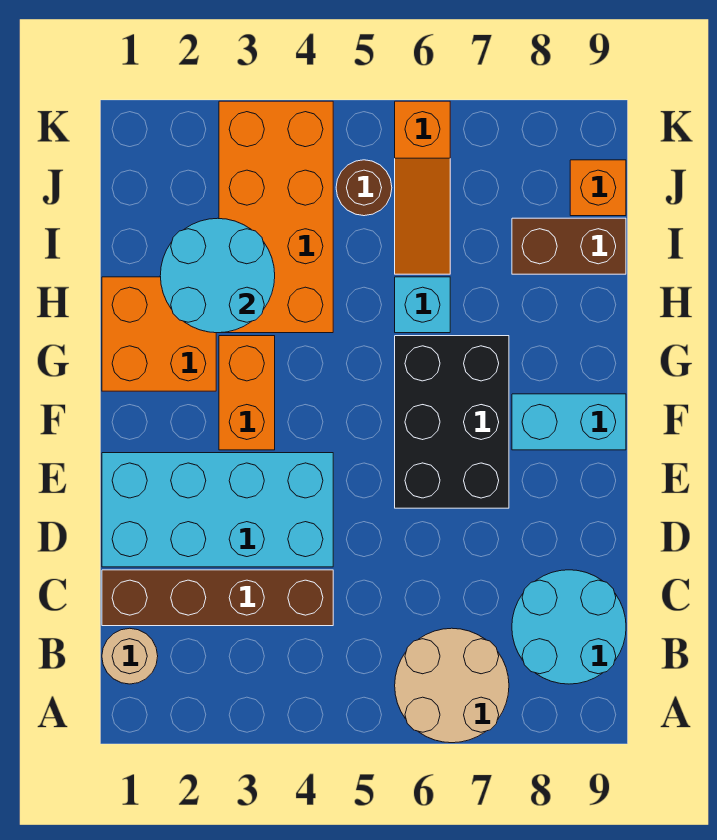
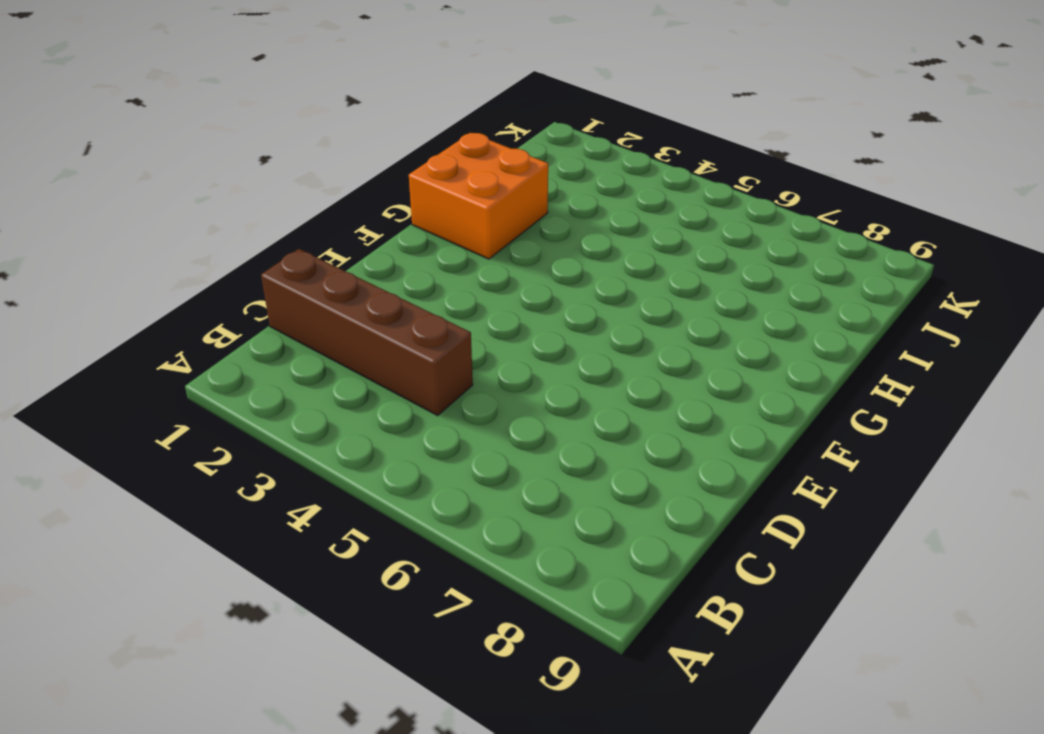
none -> tan round brick A6:B7 level 1
none -> tan round brick B1 level 1
none -> cyan round brick B8:C9 level 1

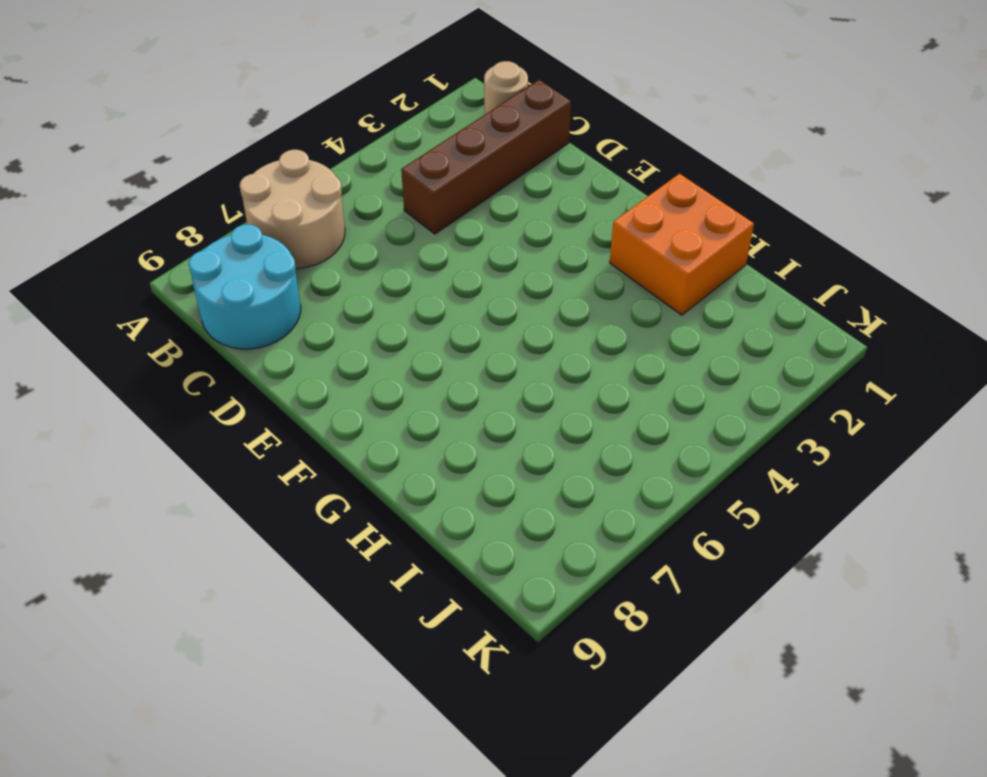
none -> cyan brick D1:E4 level 1
none -> black brick E6:G7 level 1
none -> orange brick F3:G3 level 1

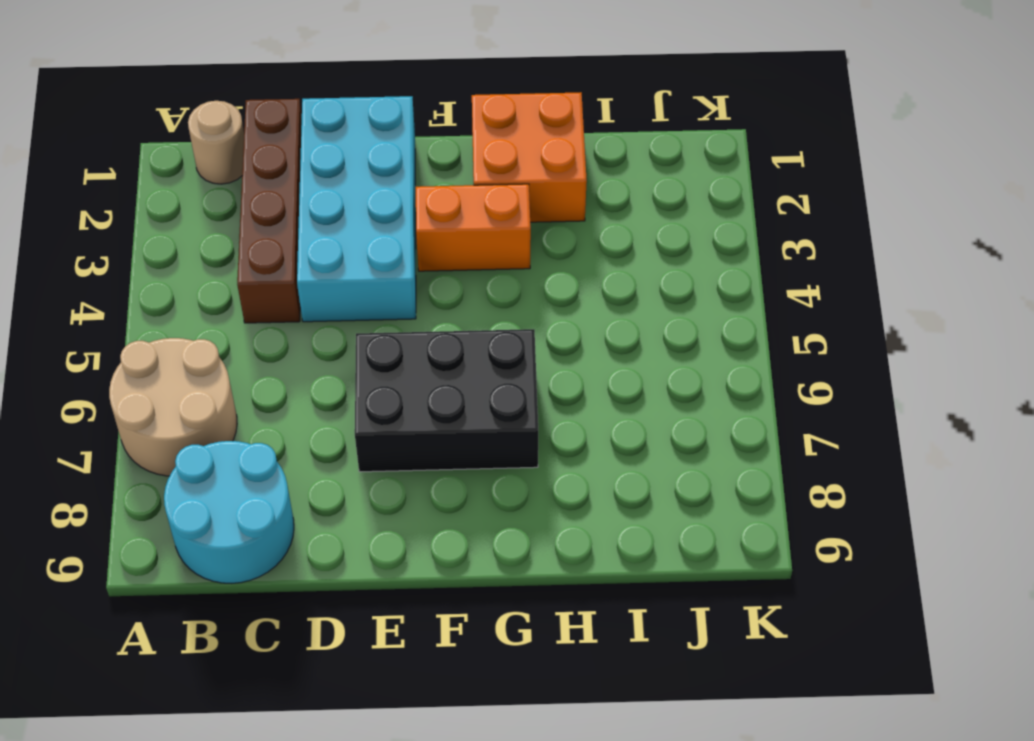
none -> cyan brick F8:F9 level 1
none -> orange brick H3:K4 level 1
none -> cyan brick H6 level 1

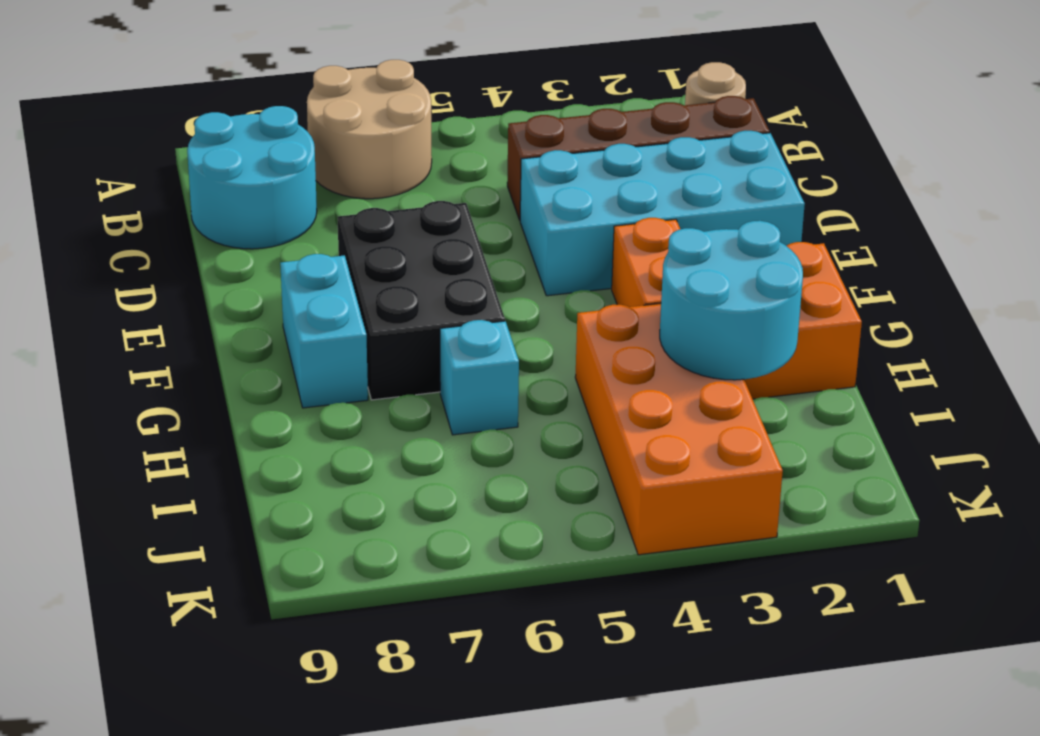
cyan brick F8:G8 level 1 -> cyan brick F8:F9 level 1
none -> orange slope I6:K6 level 1 top K
none -> brown brick I8:I9 level 1
none -> brown round brick J5 level 1

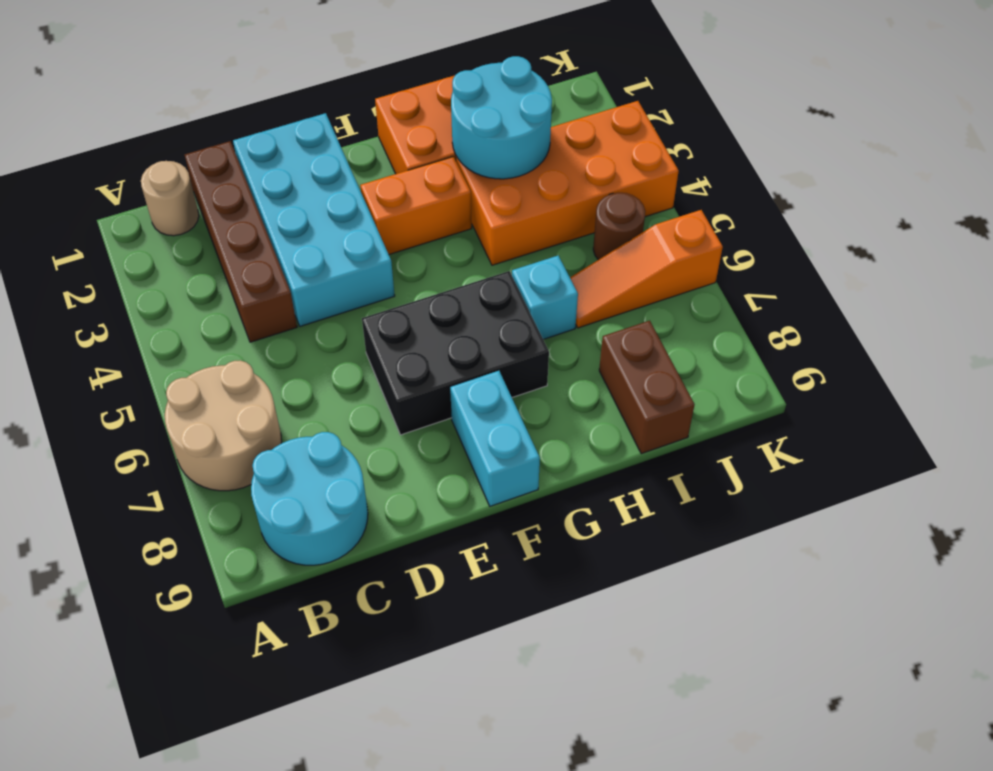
none -> orange brick J9 level 1

